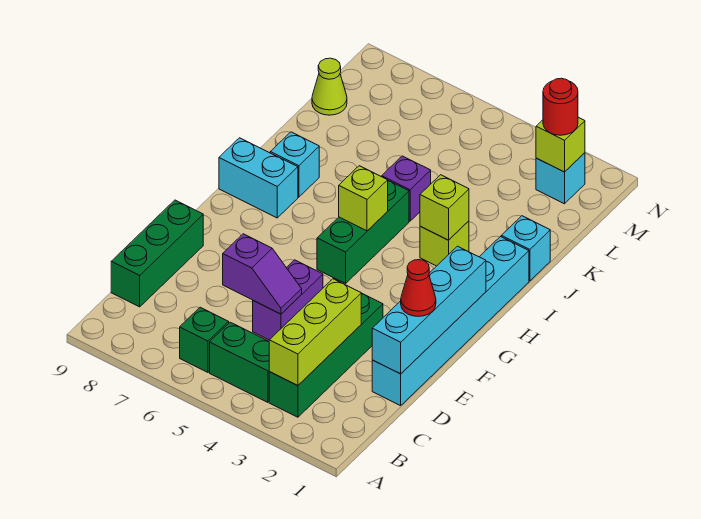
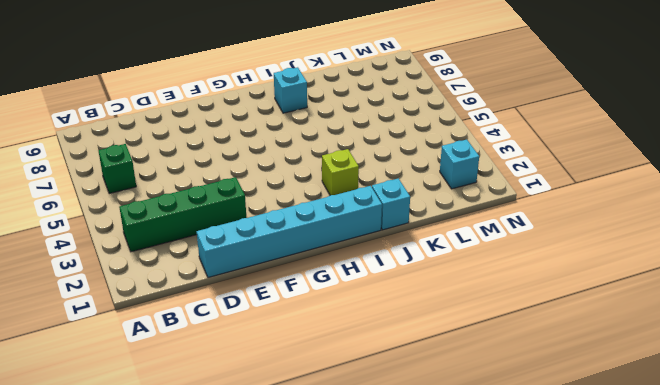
none -> green brick B4:B5 level 1
none -> green brick C9:E9 level 1
none -> purple brick D5:E5 level 1

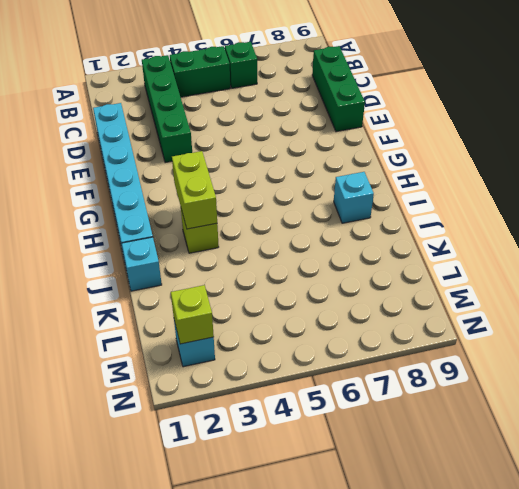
lime brick H3:I3 level 2 -> lime brick I3 level 2
none -> purple brick D5:E5 level 1
none -> green brick G5:I5 level 1
none -> cyan brick H8:H9 level 1

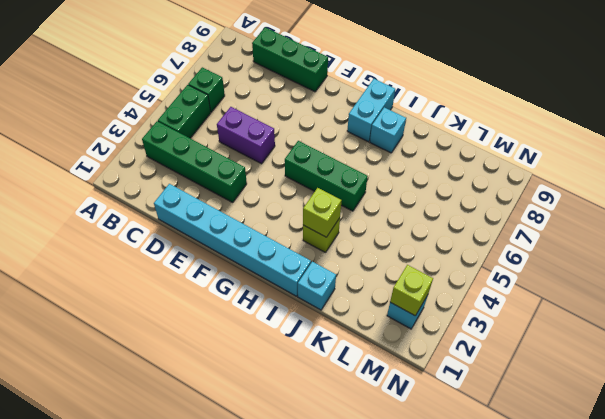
none -> purple brick J5 level 1
none -> lime cone L9 level 1
none -> lime brick B3:D3 level 2

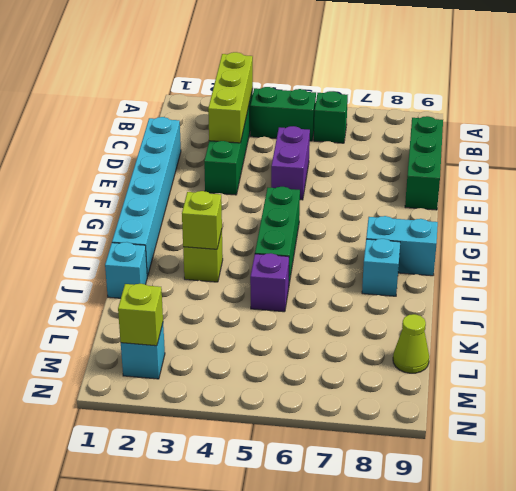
none -> cyan brick D1:G1 level 2
none -> purple slope D5:D6 level 2 top 6
none -> lime brick H5 level 2

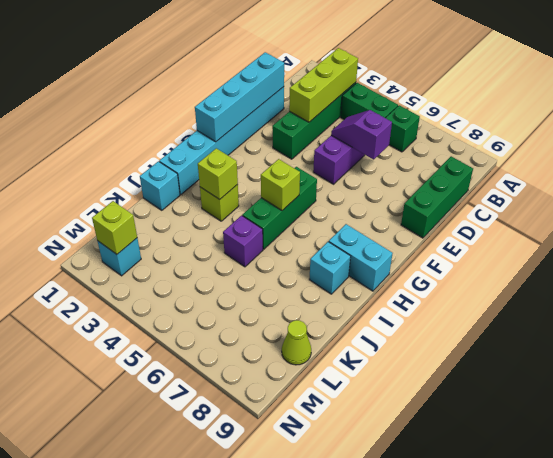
none -> red cone E1 level 3
none -> red round brick M2 level 3

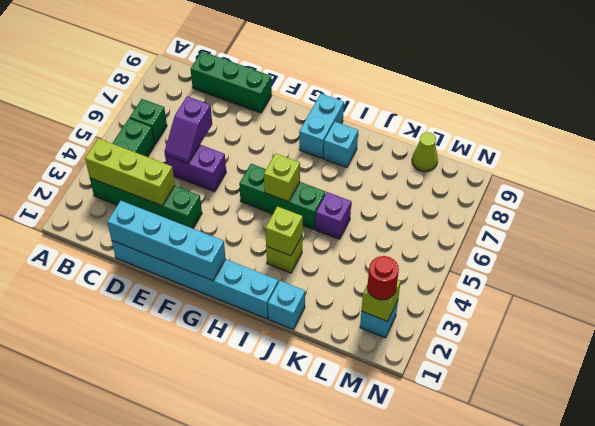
none -> red cone E1 level 3

